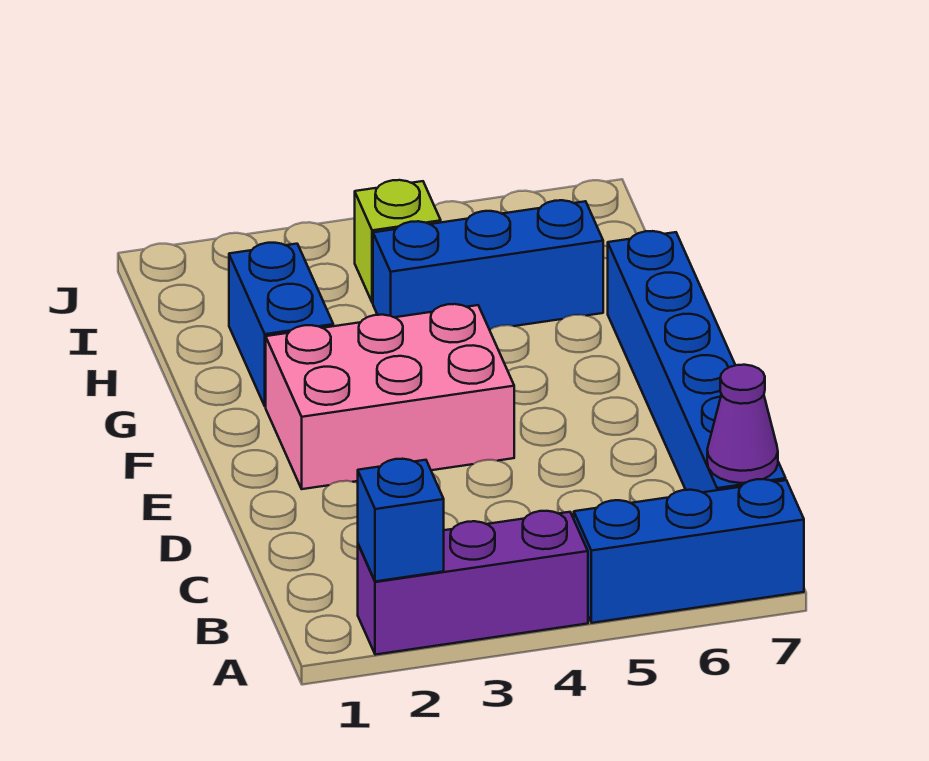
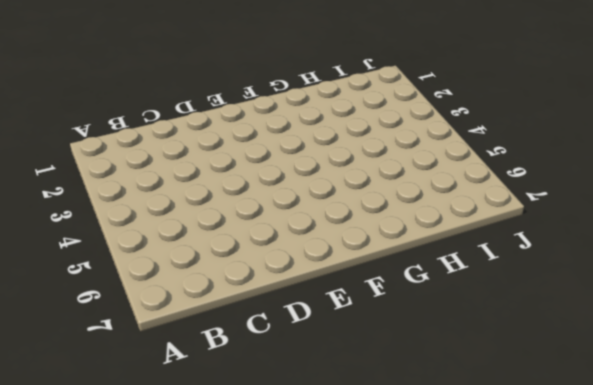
none -> purple brick A2:A4 level 1
none -> blue brick A5:A7 level 1

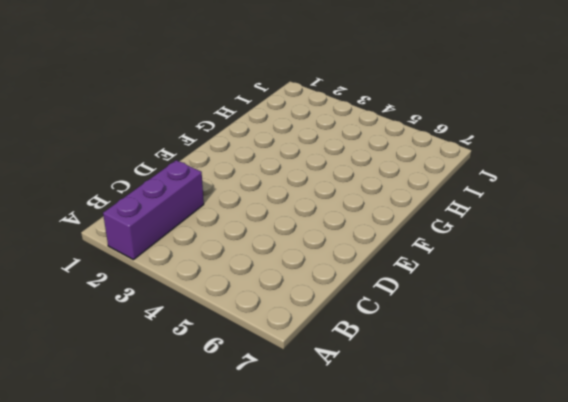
purple brick A2:C2 level 1 -> purple brick A2:A4 level 1
none -> blue brick A5:A7 level 1
none -> blue brick B7:G7 level 1

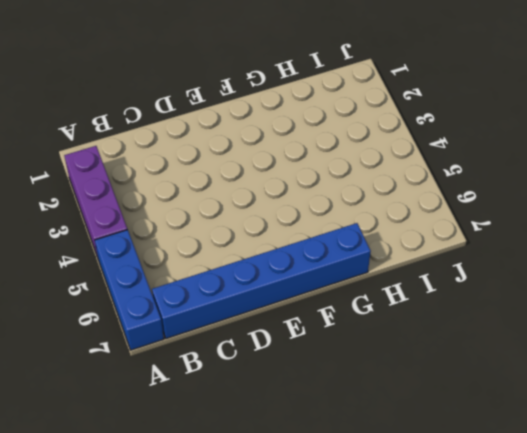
none -> pink brick E2:F4 level 1
none -> blue brick G2:H2 level 1

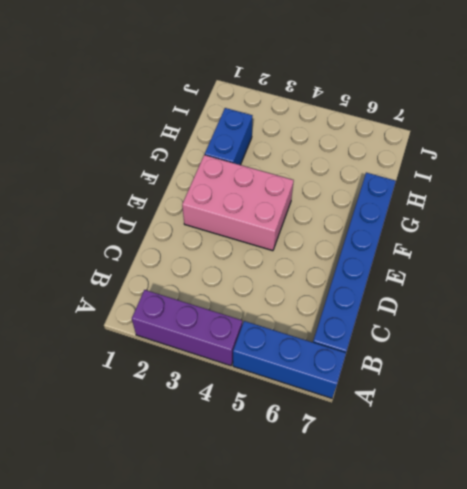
none -> blue brick H4:H6 level 1
none -> lime brick I4 level 1

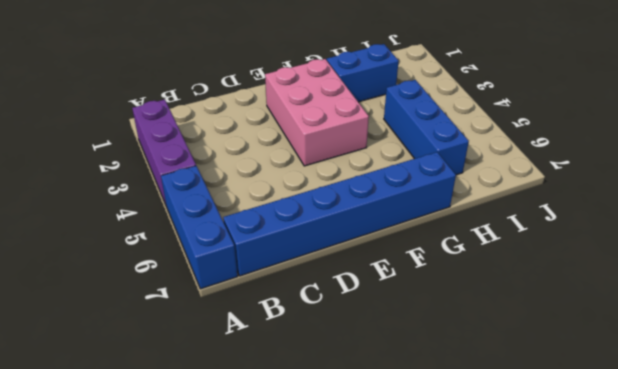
none -> lime brick I4 level 1
none -> blue brick A2 level 2

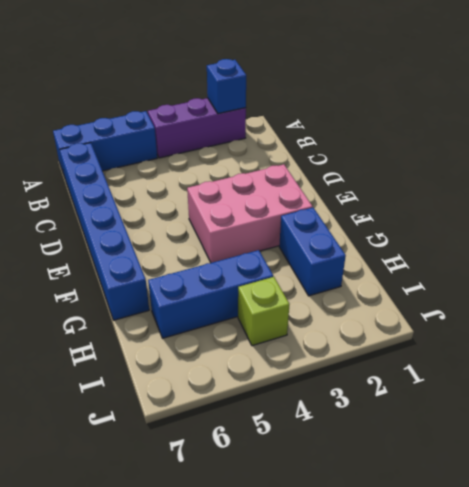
none -> purple cone B7 level 2

